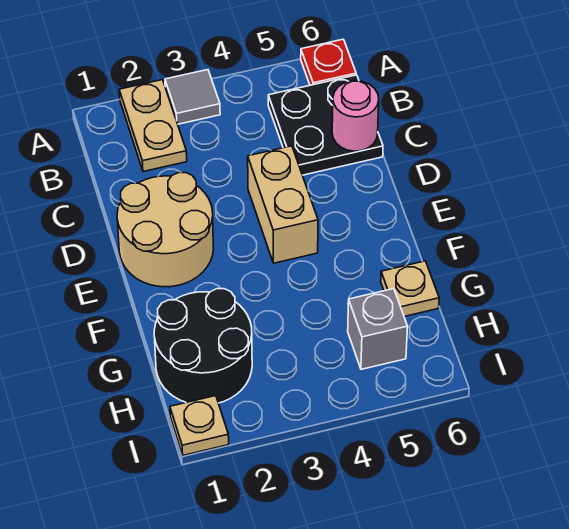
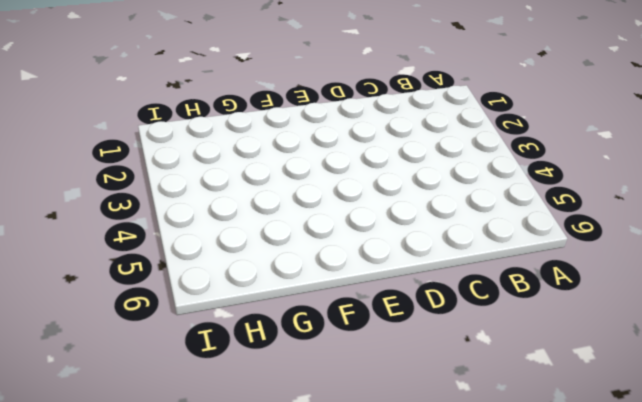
none -> tan plate A2:B2 level 1
none -> grey tile A3 level 1

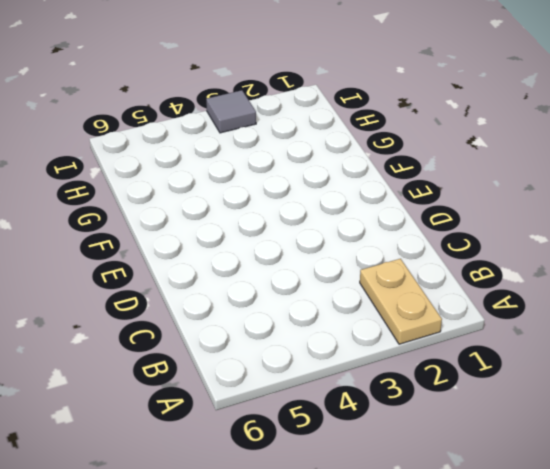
grey tile I3 level 1 -> grey tile A3 level 1
none -> red plate A6 level 1
none -> black plate B5:C6 level 1

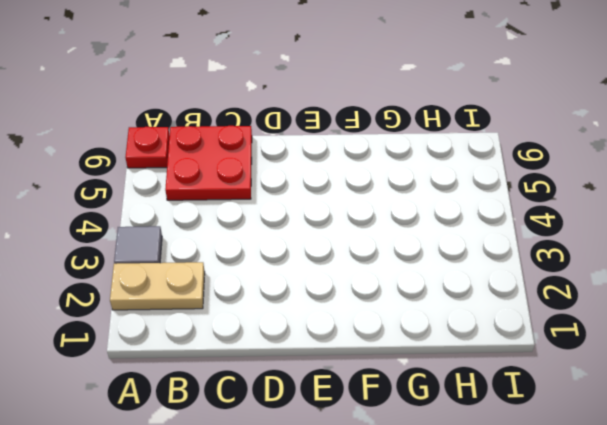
red plate B5:C6 level 1 -> black plate B5:C6 level 1
none -> tan round brick D1:E2 level 1
none -> tan brick D4:E4 level 1

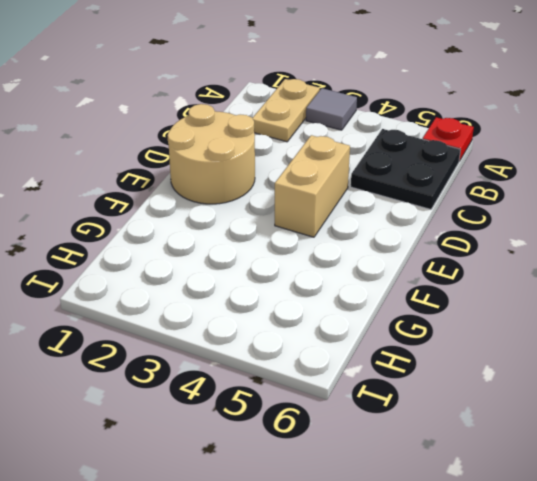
none -> black round brick G1:H2 level 1
none -> tan plate G6 level 1

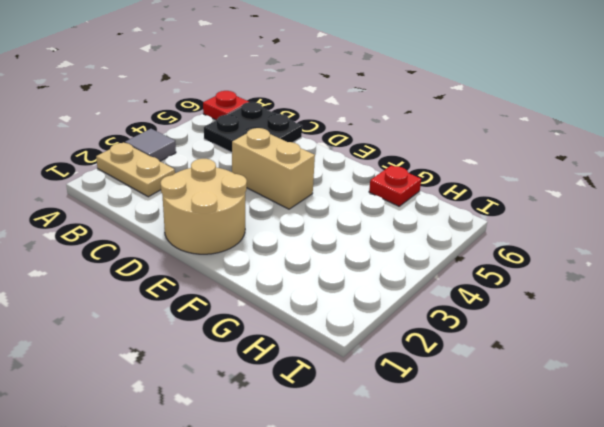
red plate G6 level 1 -> tan plate G6 level 1
none -> black round brick G1:H2 level 1
none -> grey brick H5 level 1

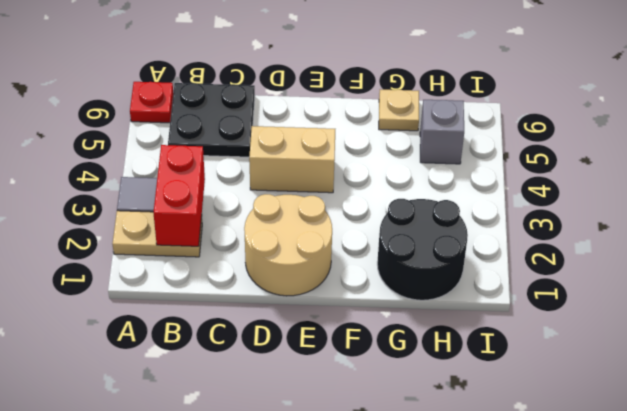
red brick B2:B3 level 2 -> none
none -> tan plate I1 level 1
none -> pink round brick C6 level 2

